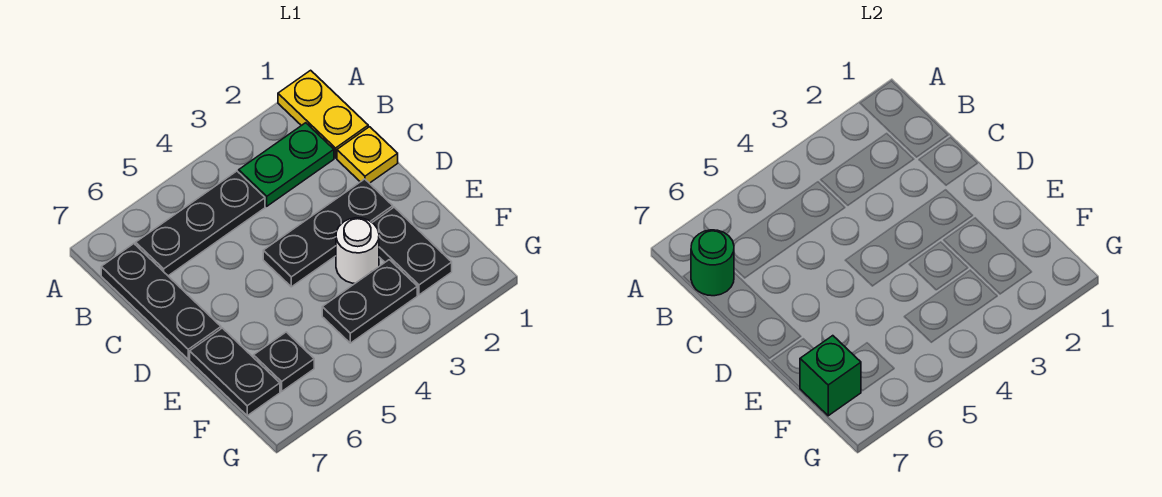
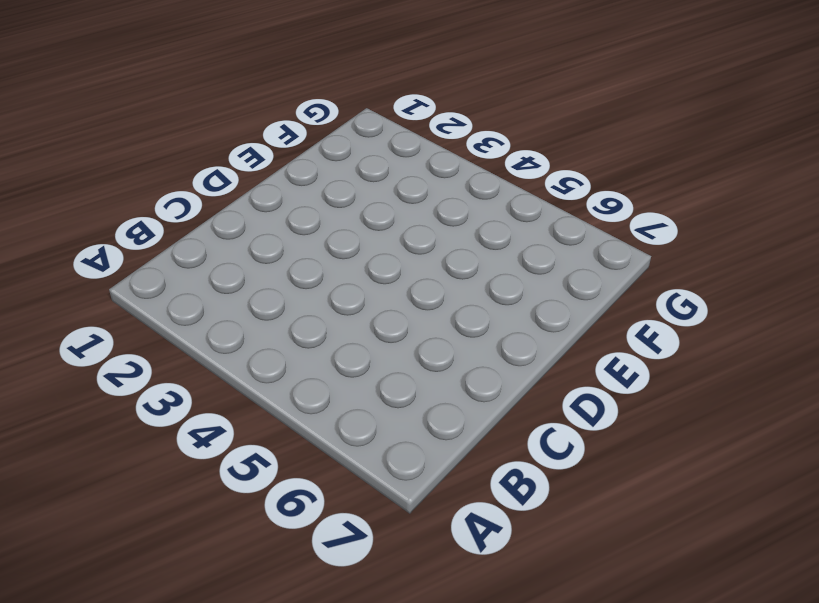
none -> yellow plate A1:B1 level 1
none -> green plate B2:B3 level 1
none -> black plate B4:B6 level 1

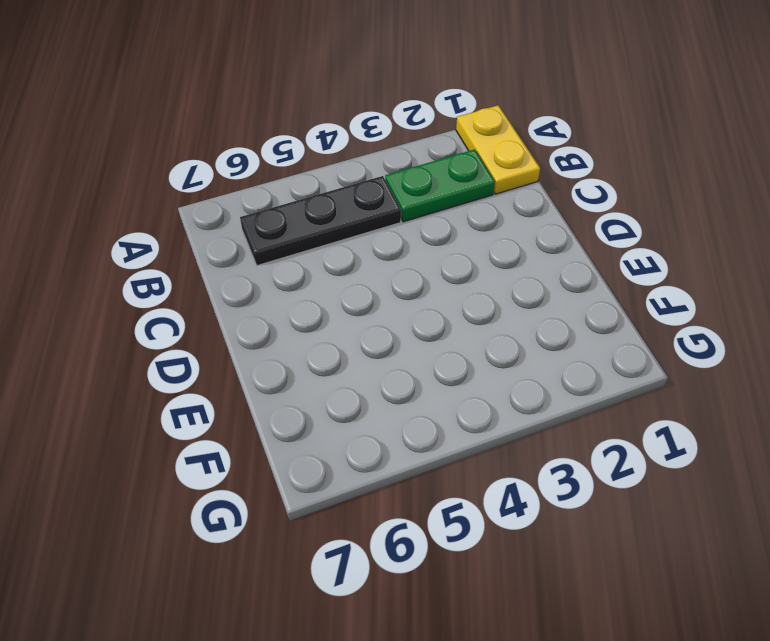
none -> black plate B7:D7 level 1
none -> yellow plate C1 level 1
none -> black plate D2:D4 level 1

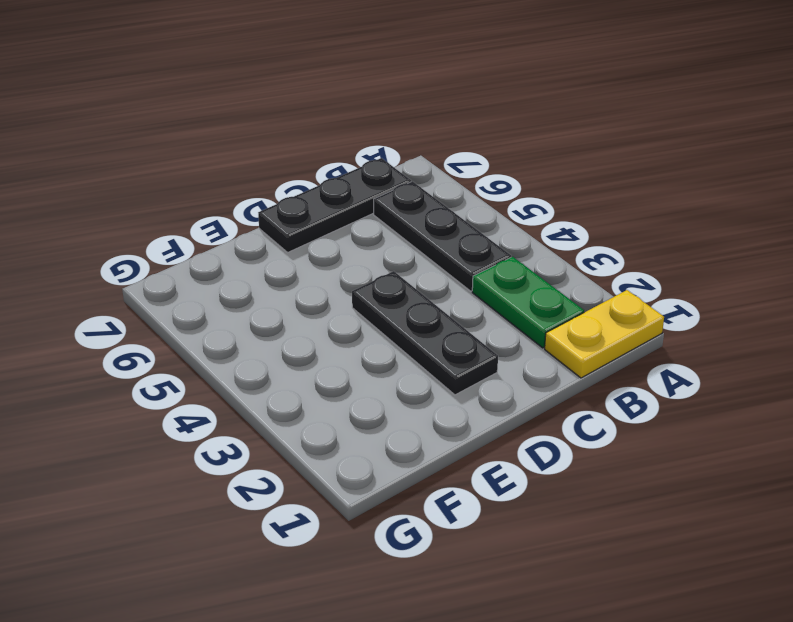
none -> yellow plate C1 level 1
none -> black plate E2:F2 level 1
none -> white round brick E3 level 1

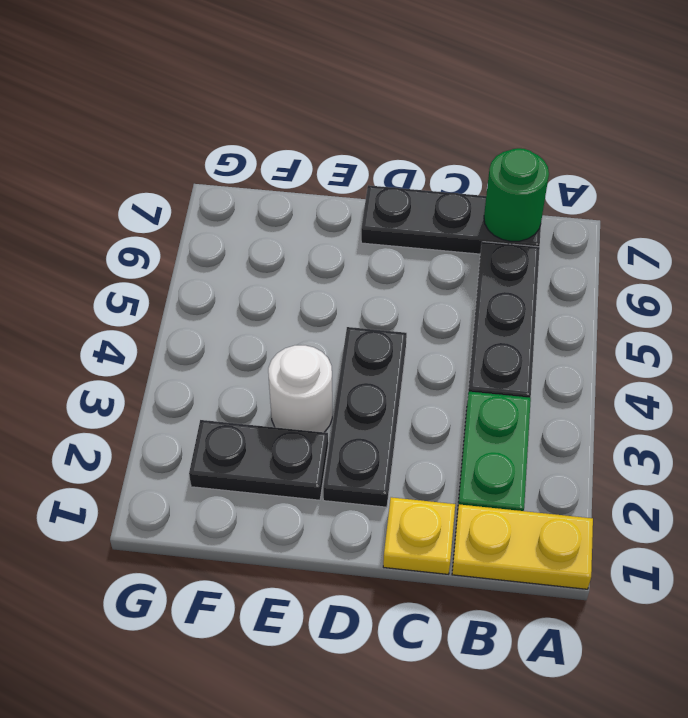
none -> black plate E7:F7 level 1
none -> black plate F3:F4 level 1
none -> black plate F6 level 1

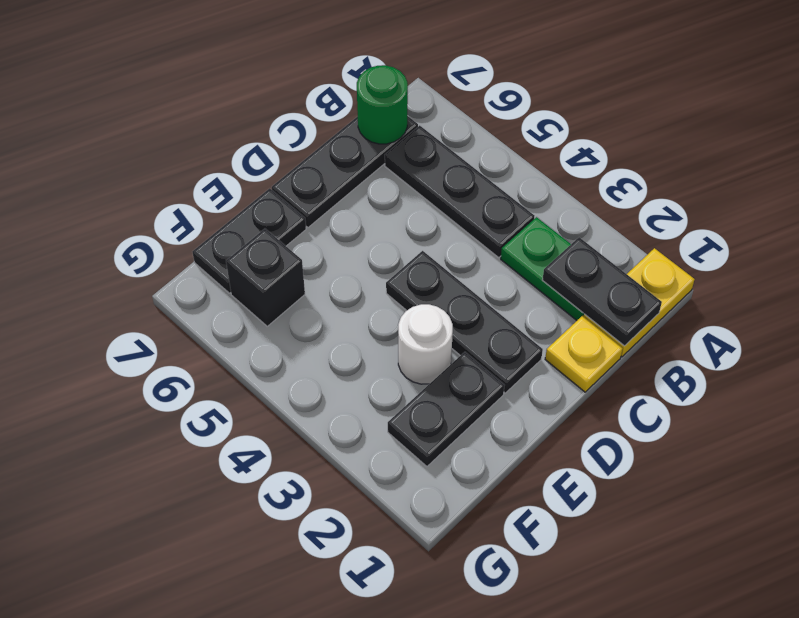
black plate B1:B2 level 2 -> black plate F3:F4 level 1
black brick F6 level 1 -> black plate F6 level 1
none -> green brick F7 level 2

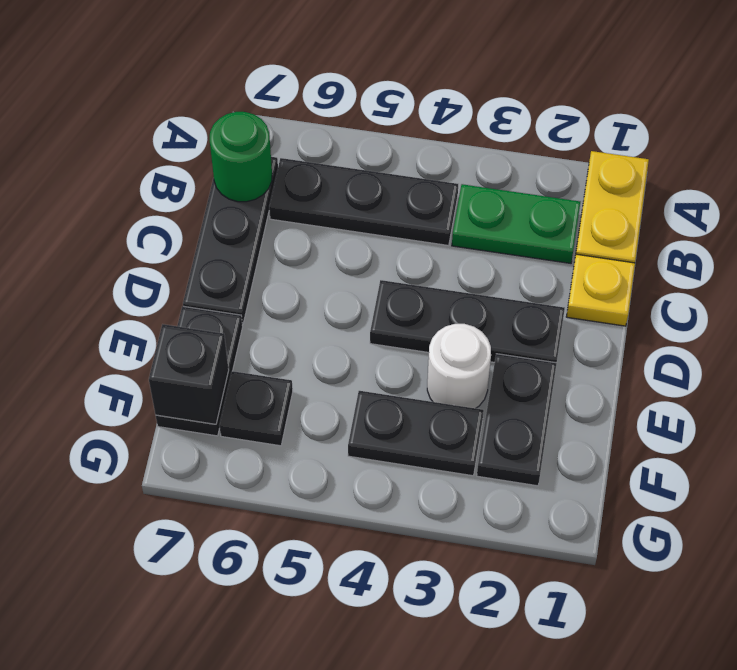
black brick F7 level 2 -> green brick F7 level 2

